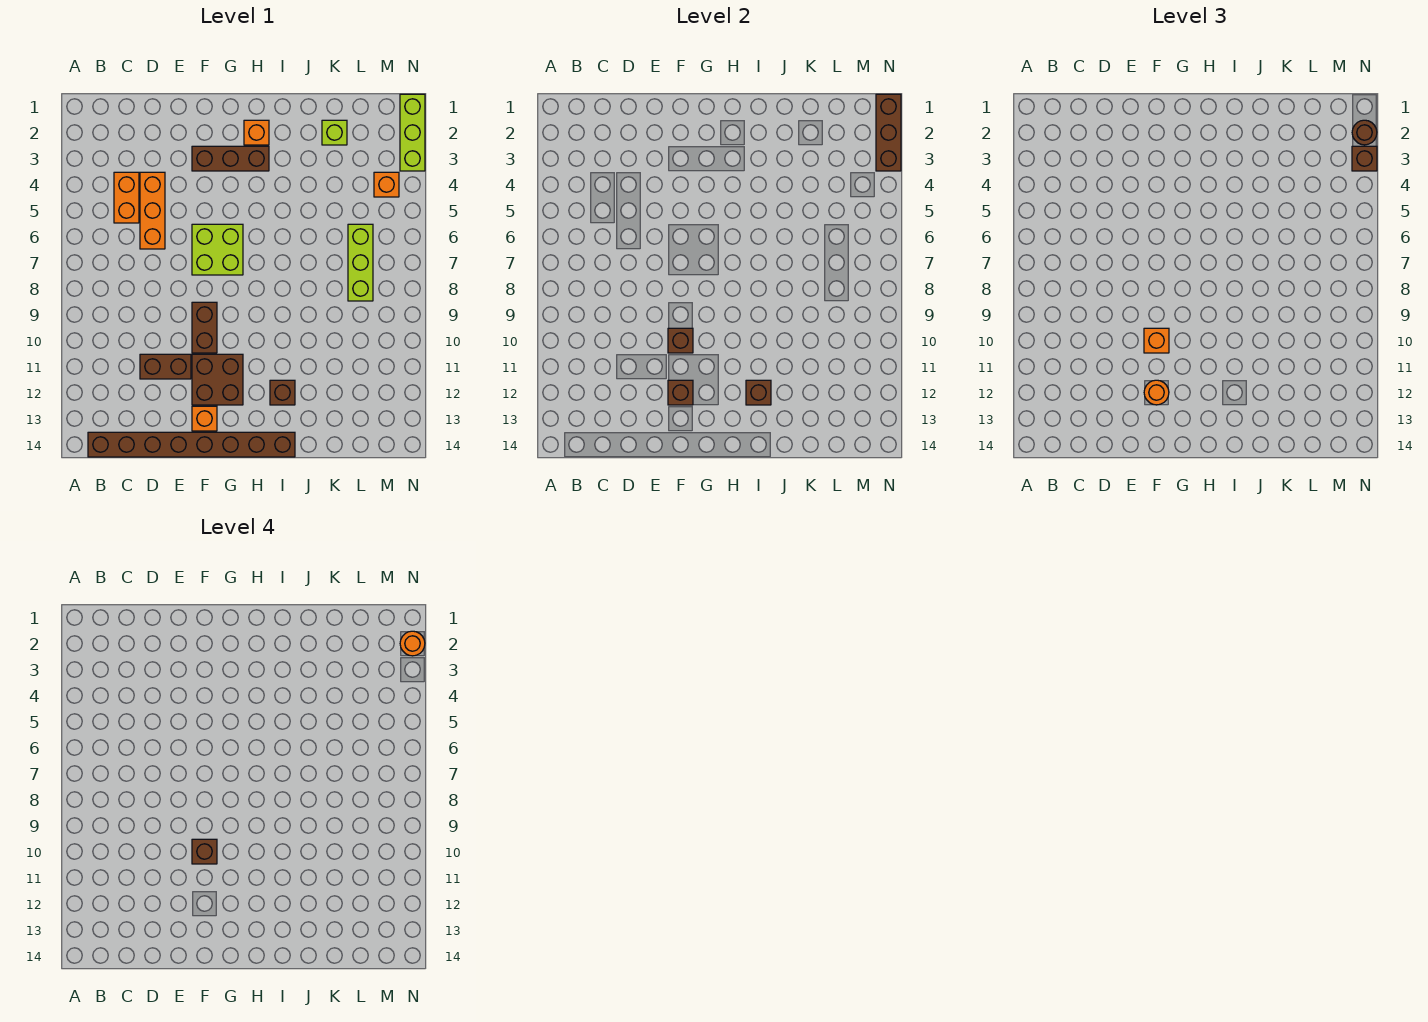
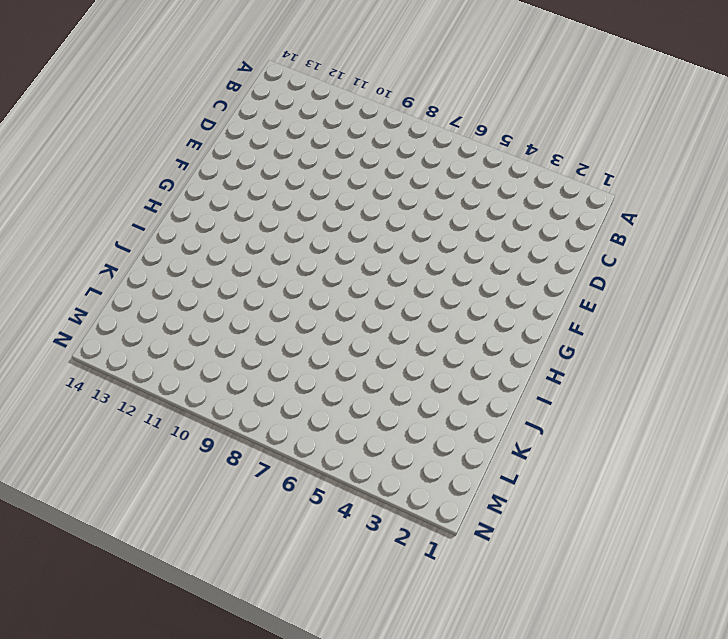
none -> brown brick B14:I14 level 1
none -> orange brick C4:C5 level 1
none -> orange brick D4:D6 level 1

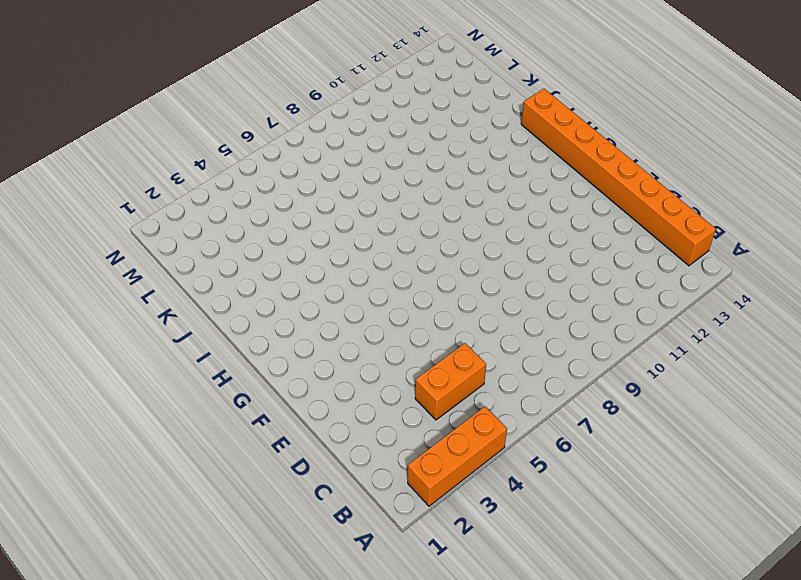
orange brick A2:A4 level 1 -> orange brick D4:D6 level 1
orange brick B14:I14 level 1 -> brown brick B14:I14 level 1
none -> brown brick D11:E11 level 1
none -> brown brick F3:H3 level 1
none -> lime brick F6:G7 level 1

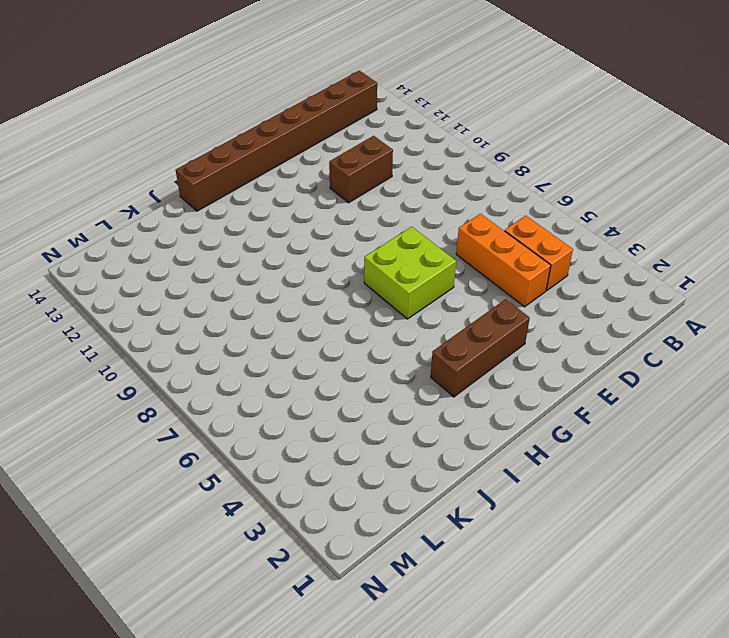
none -> brown brick F9:F10 level 1
none -> brown brick F11:G12 level 1
none -> orange brick F13 level 1

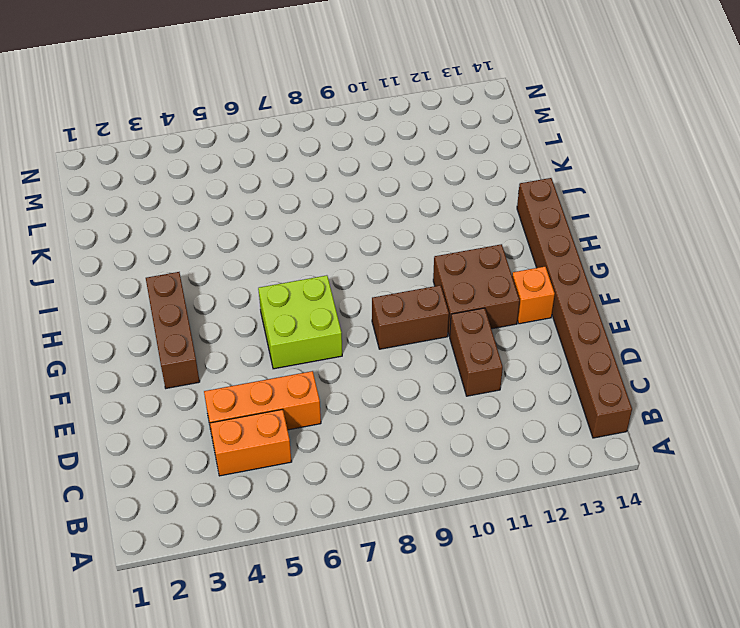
none -> orange brick H2 level 1
none -> brown brick I12 level 1
none -> lime brick K2 level 1

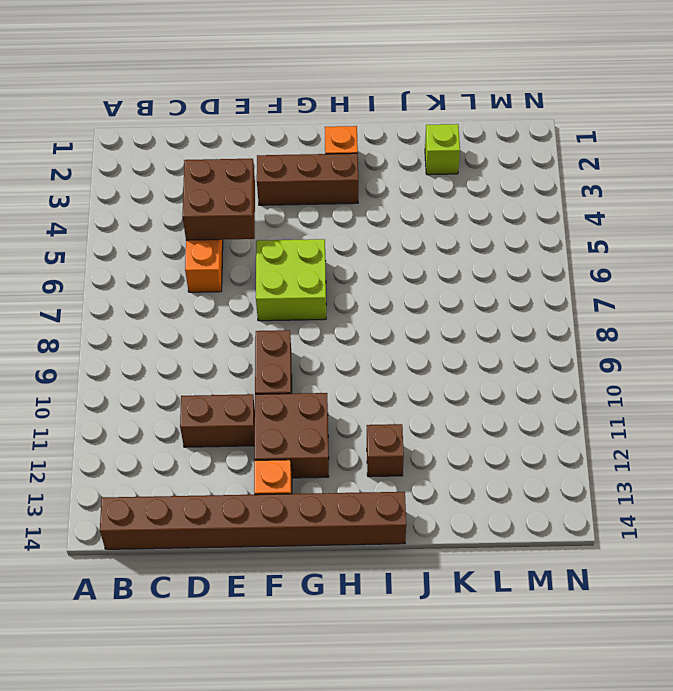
brown brick D4:E5 level 2 -> none
none -> orange brick C4:C5 level 1
none -> lime brick L6:L8 level 1
none -> orange brick M4 level 1

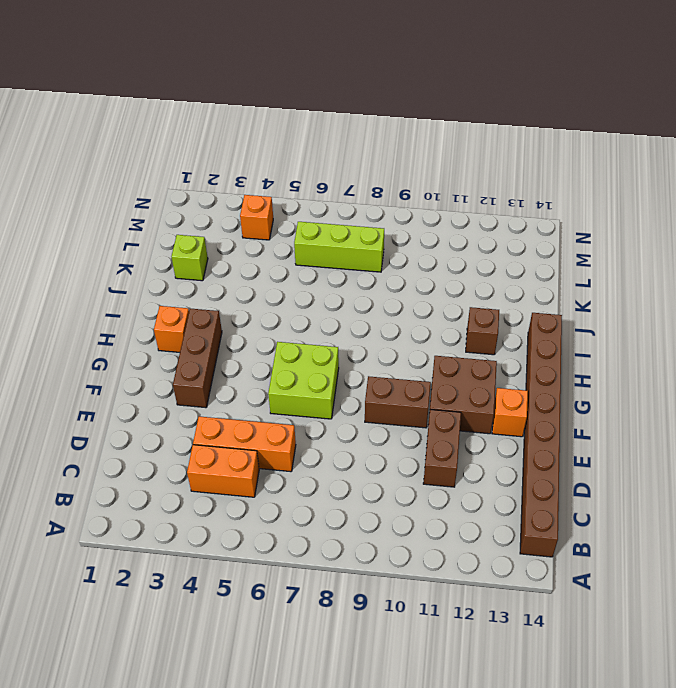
none -> lime brick N1:N3 level 1
none -> brown brick F10 level 2
none -> brown brick F12 level 2

